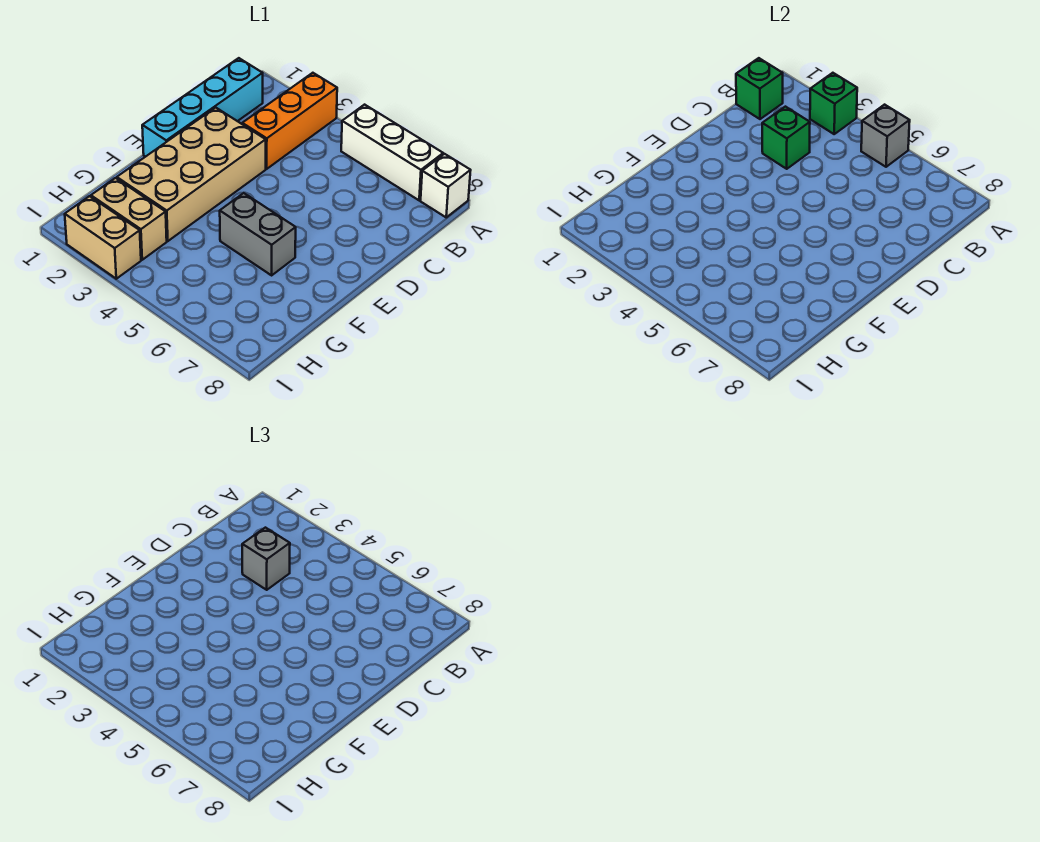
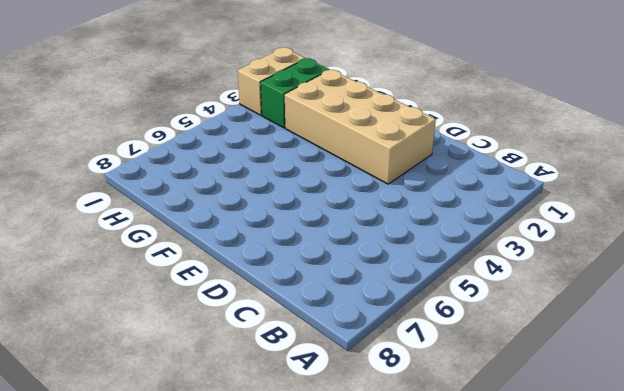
green brick H2:H3 level 1 -> tan brick H2:H3 level 1
none -> orange brick A3:C3 level 1
none -> white brick A5:A7 level 1
none -> white brick A8 level 1

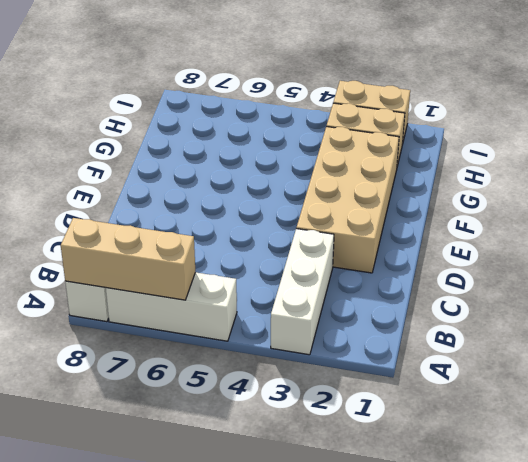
white brick A3:C3 level 1 -> orange brick A3:C3 level 1
tan brick A6:A8 level 2 -> none
none -> cyan brick B1:E1 level 1
none -> grey brick F5:F6 level 1
none -> green brick A3 level 2

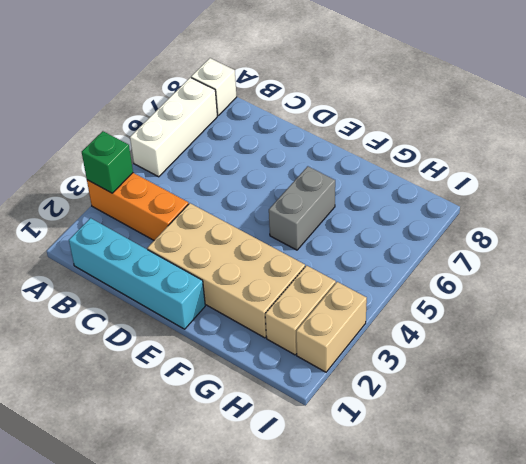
none -> grey brick A5 level 2
none -> green brick B1 level 2
none -> green brick C3 level 2

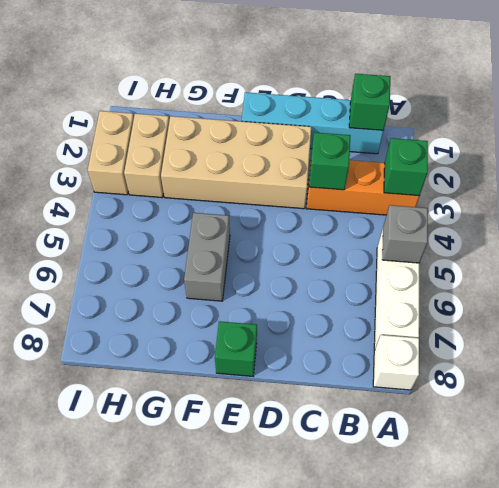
green brick E8 level 1 -> none
none -> grey brick C3 level 3

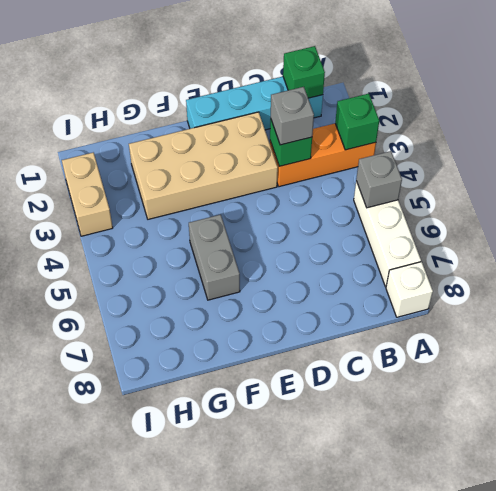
none -> tan brick H2:H3 level 1

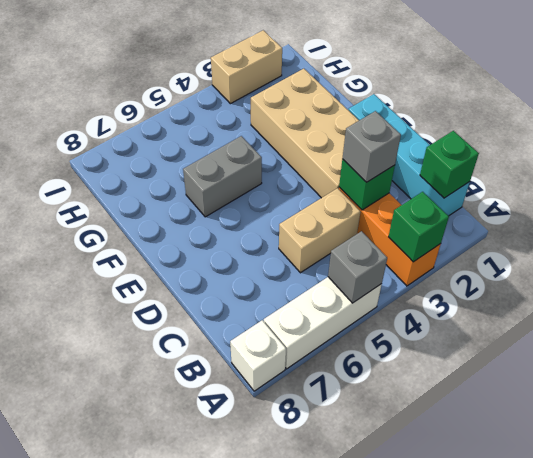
tan brick C4:C5 level 1 -> tan brick H2:H3 level 1

